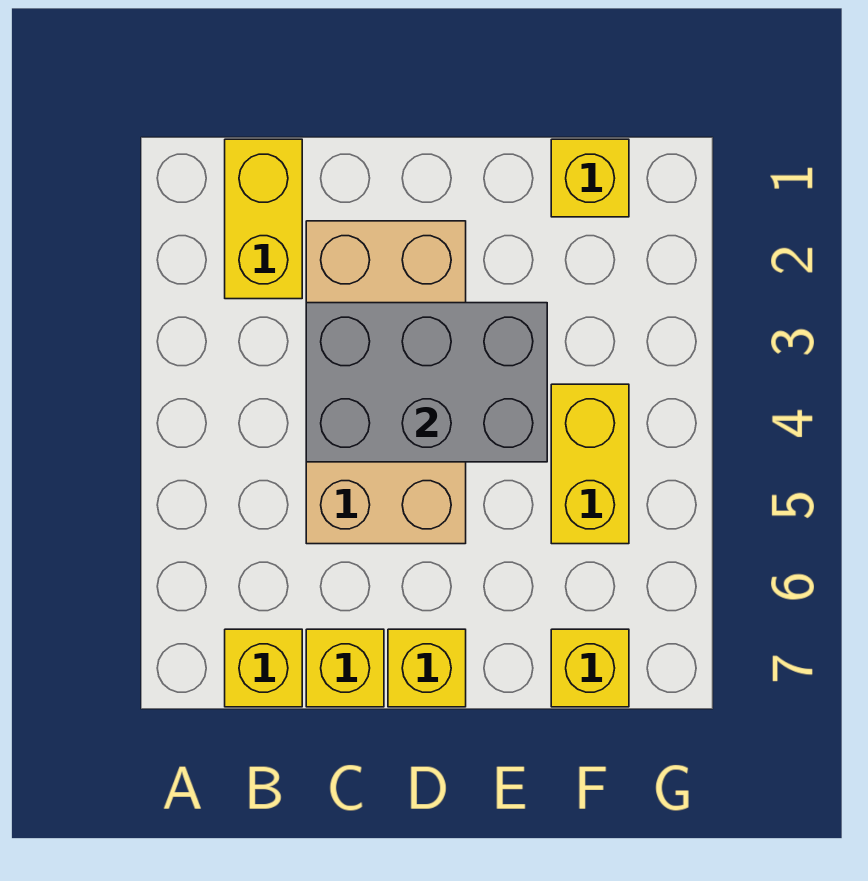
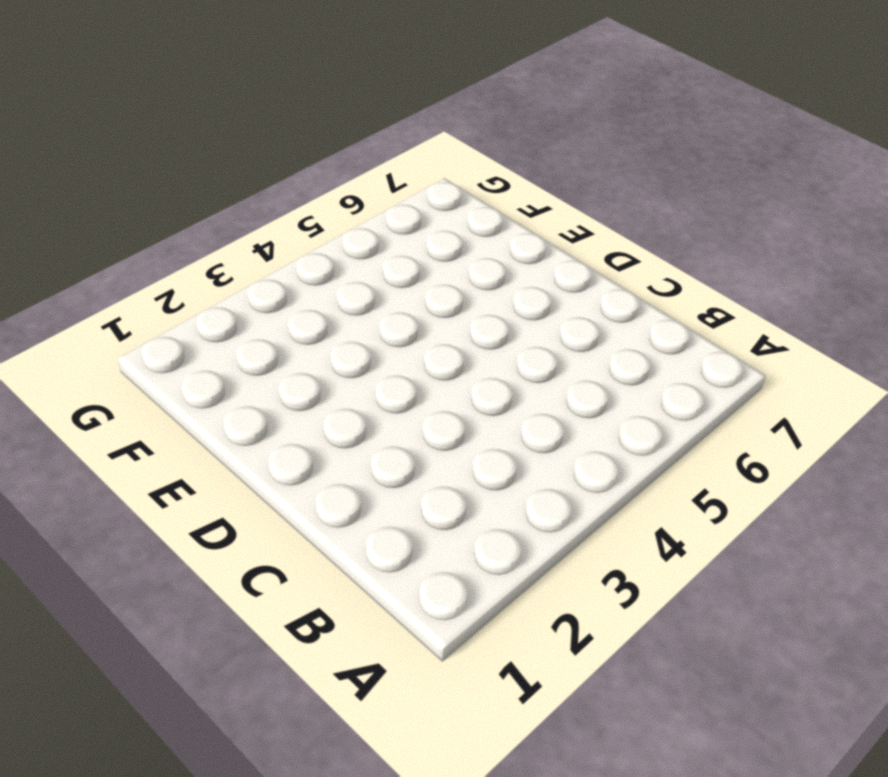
none -> yellow brick B1:B2 level 1
none -> yellow brick B7 level 1

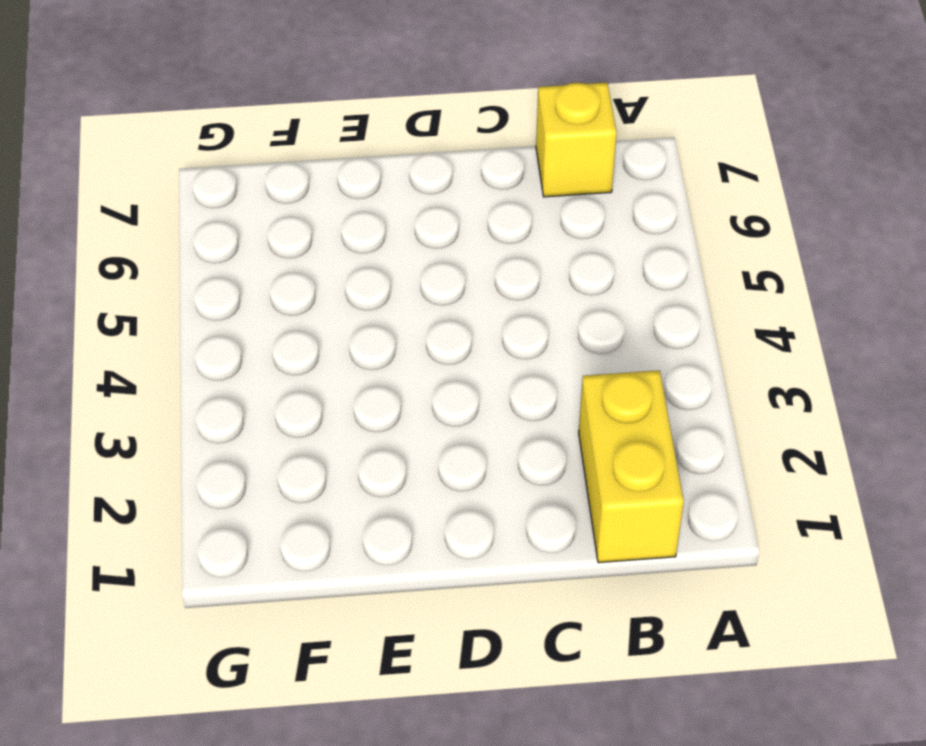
none -> tan brick C2:D5 level 1
none -> yellow brick C7 level 1

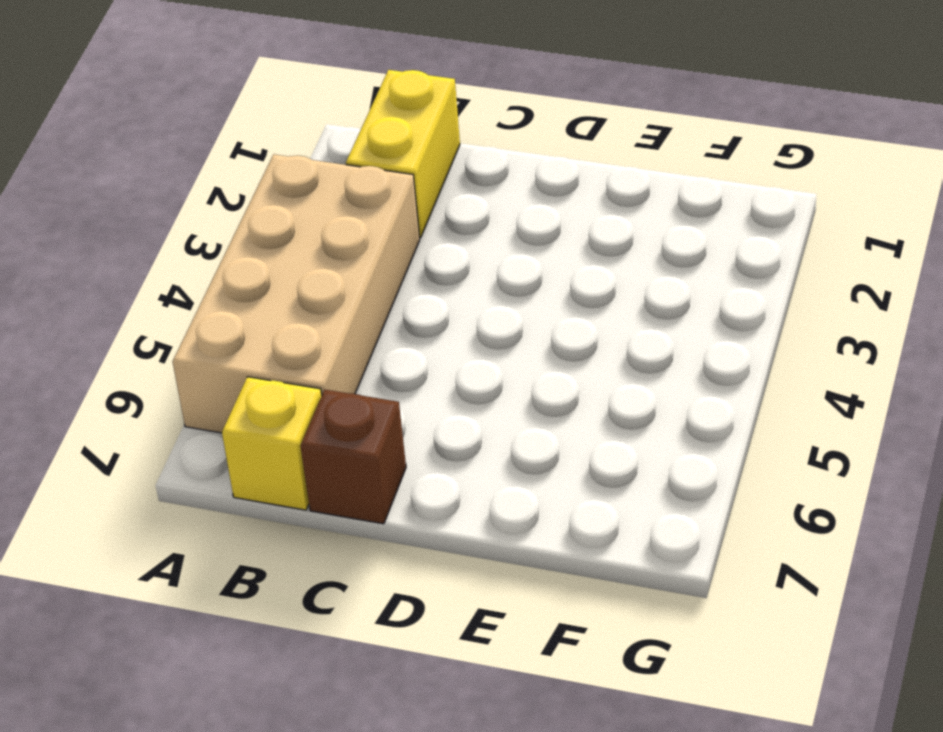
tan brick A3:B6 level 1 -> tan brick C2:D5 level 1
brown brick C7 level 1 -> yellow brick C7 level 1
none -> yellow brick D7 level 1
none -> yellow brick F1 level 1

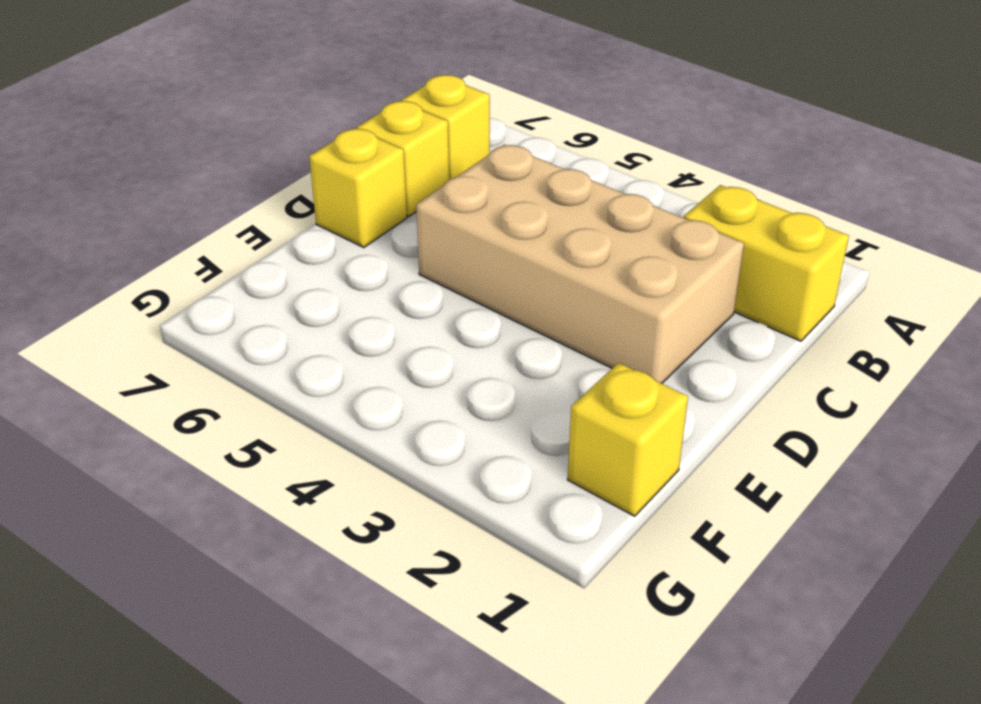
none -> yellow brick F4:F5 level 1
none -> yellow brick F7 level 1

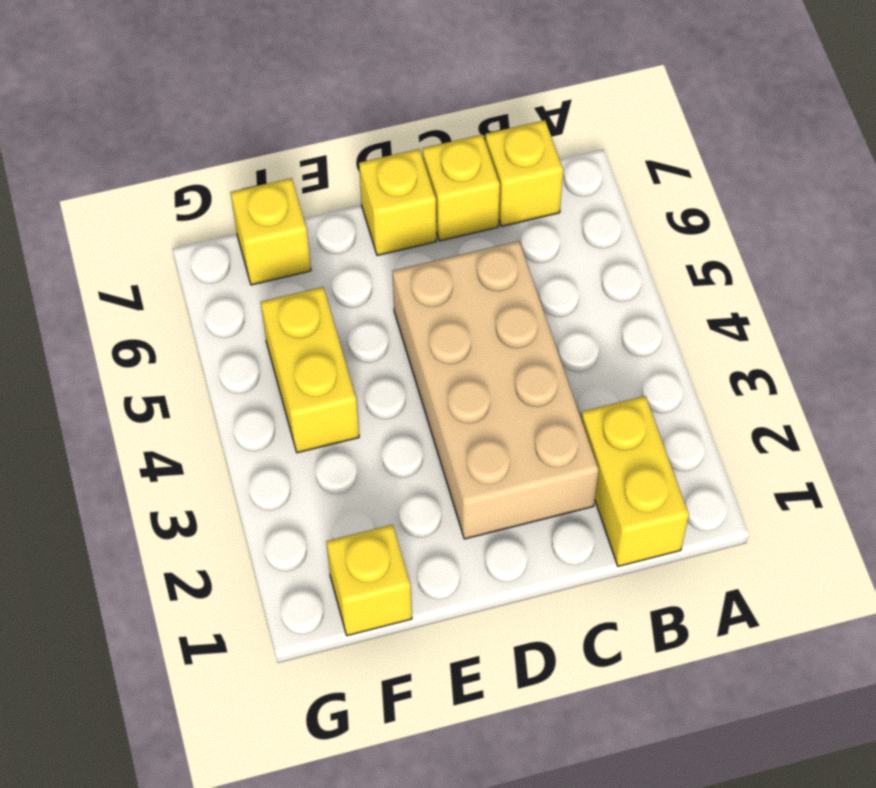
none -> grey brick C3:E4 level 2

